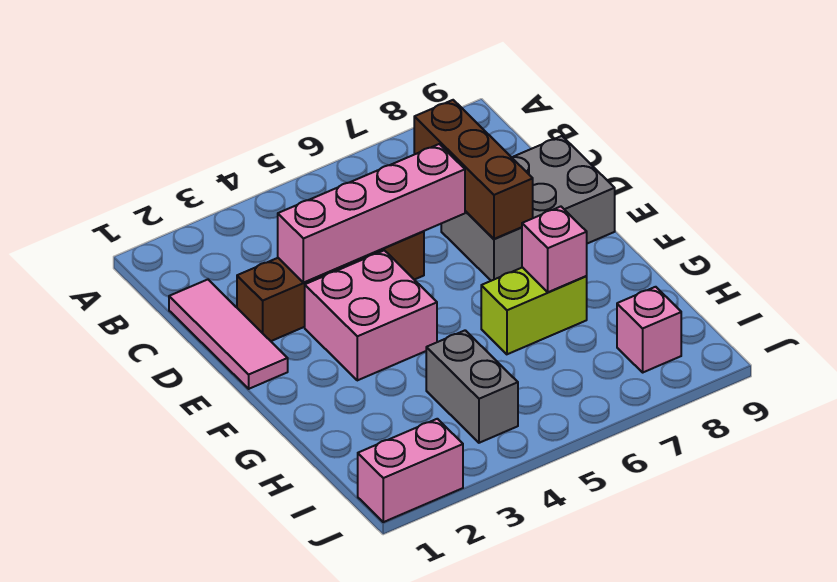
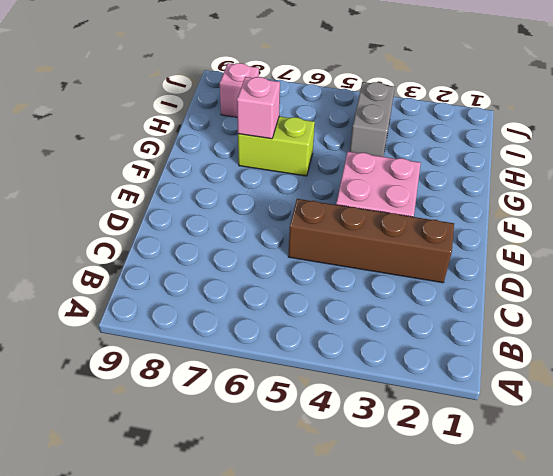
none -> pink tile C1:E1 level 1
none -> grey brick D7:E9 level 1

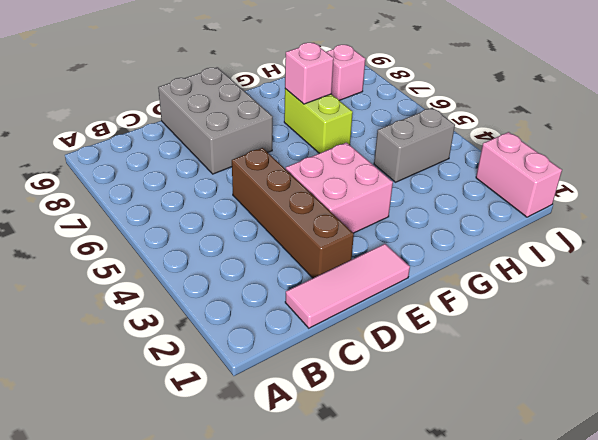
none -> brown brick C7:E7 level 2
none -> pink brick D3:D6 level 2

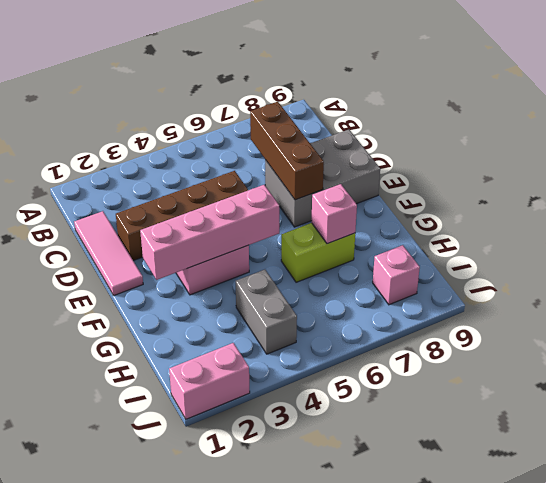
pink brick F2:F5 level 2 -> pink brick D3:D6 level 2

